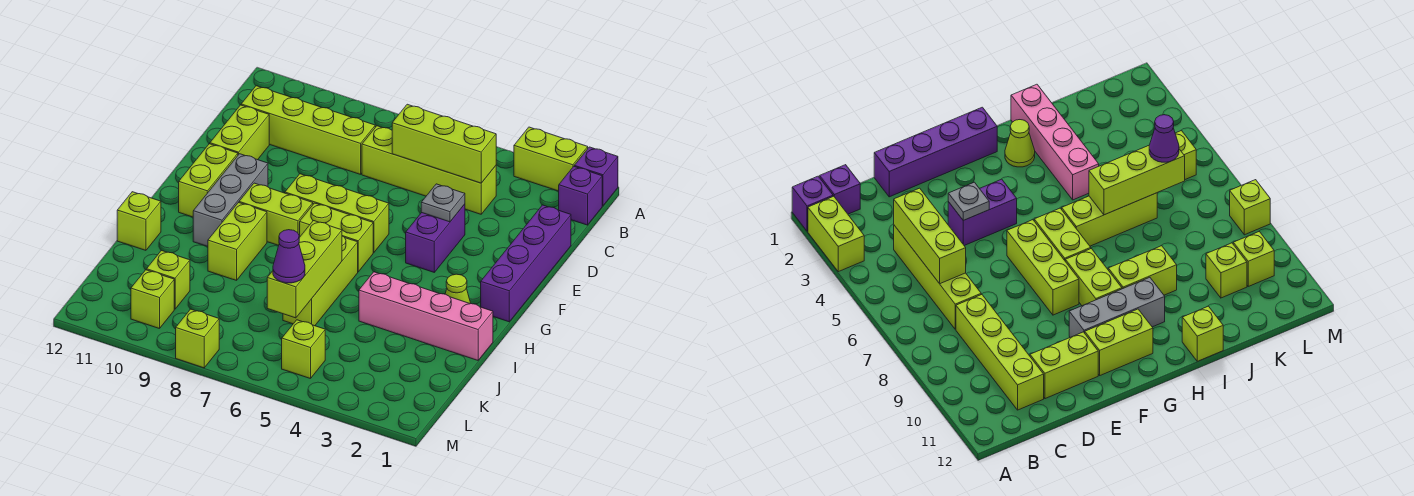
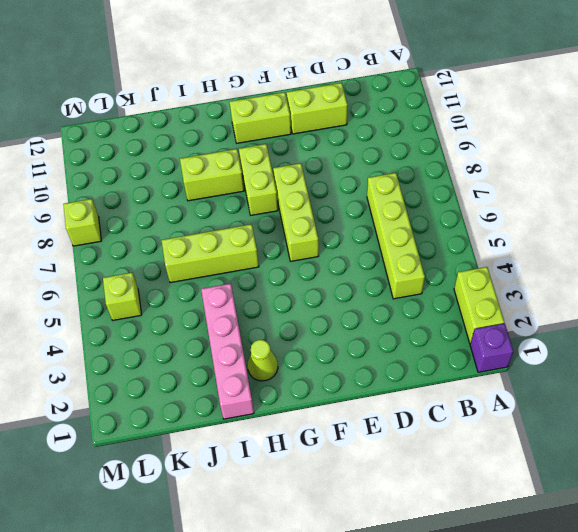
none -> purple brick B1 level 1
none -> lime brick C8:C11 level 1
none -> purple brick D1:G1 level 1

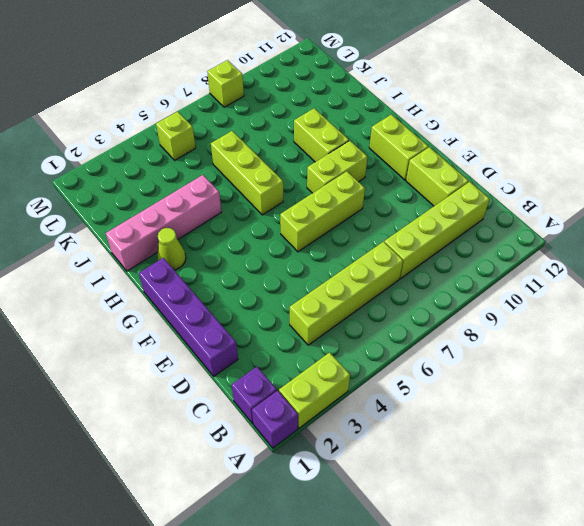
none -> purple brick E4:F4 level 1
none -> grey brick F10:H10 level 1
none -> lime brick G6:G7 level 1

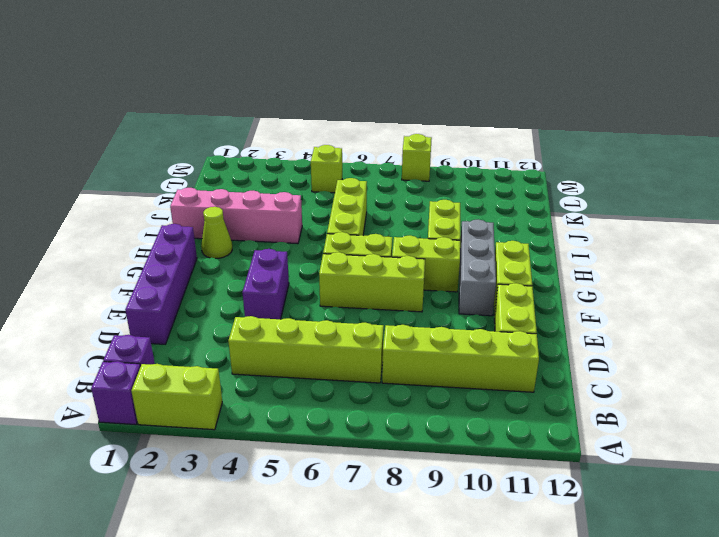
none -> lime brick I12 level 1
none -> lime brick K10 level 1
none -> lime brick L10 level 1

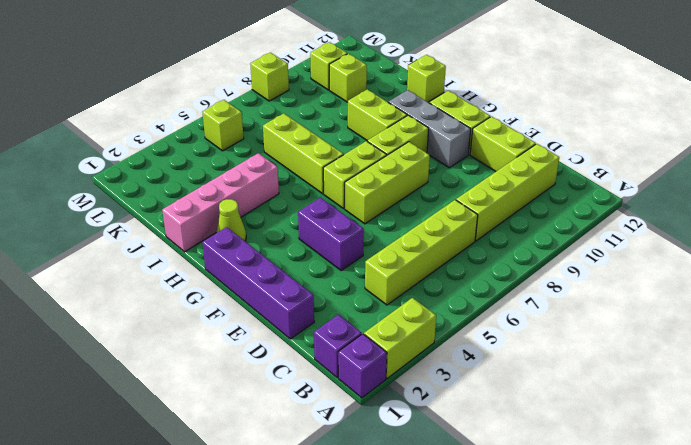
none -> lime brick C4:C6 level 2
none -> grey plate E4 level 2
none -> lime brick I6:K6 level 2

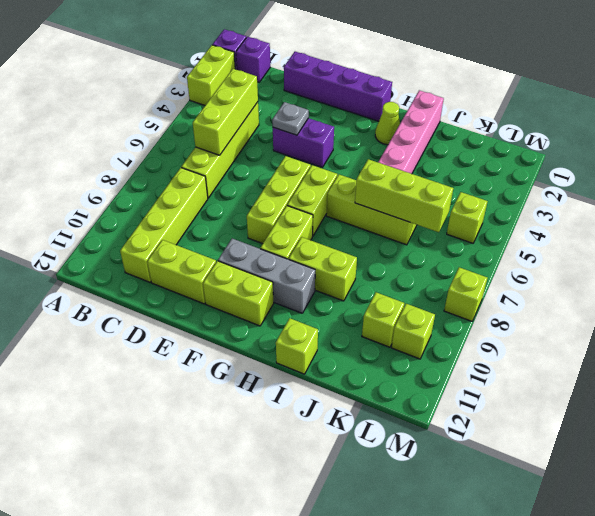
none -> purple cone K6 level 3

